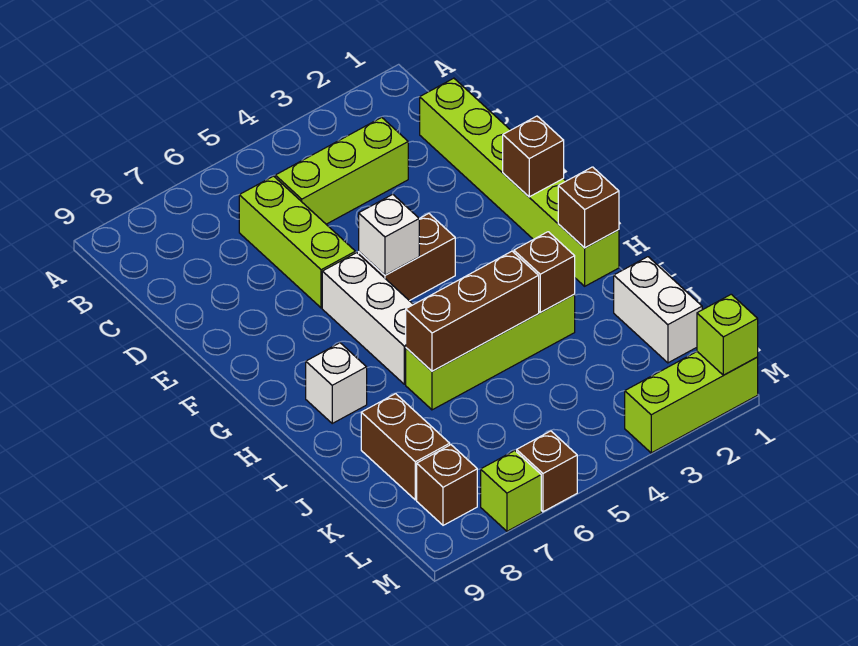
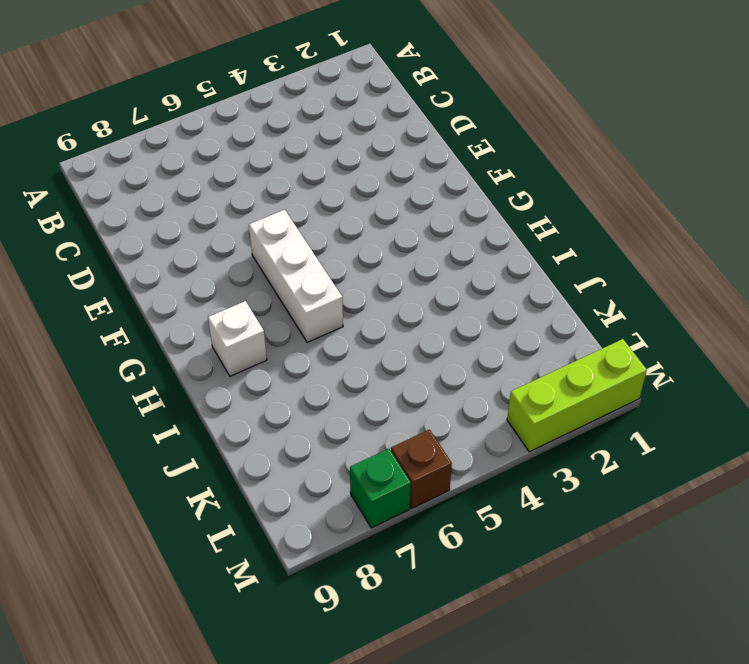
green brick M7 level 1 -> lime brick M7 level 1
none -> lime brick C1:H1 level 1
none -> lime brick C3:C5 level 1
none -> lime brick C6:E6 level 1

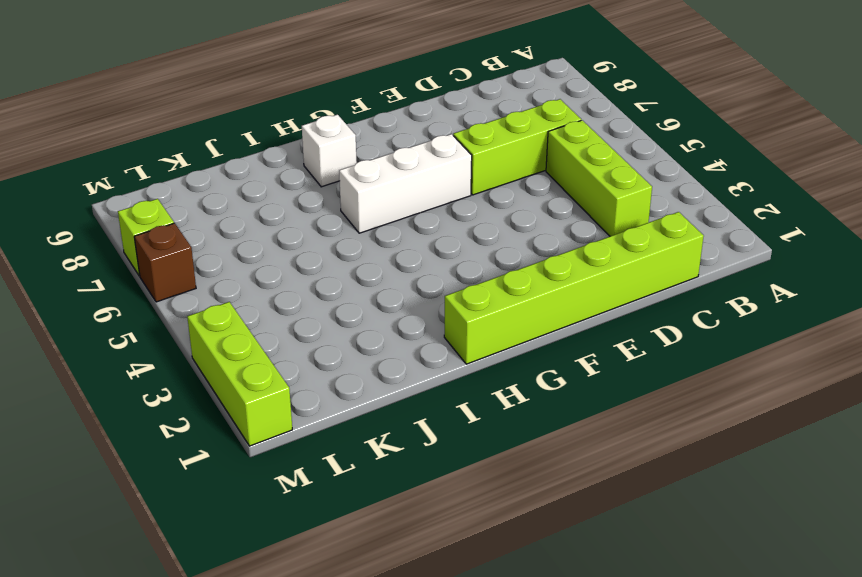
none -> brown brick F4:F5 level 1
none -> lime brick I3:I6 level 1
none -> white brick J1:K1 level 1

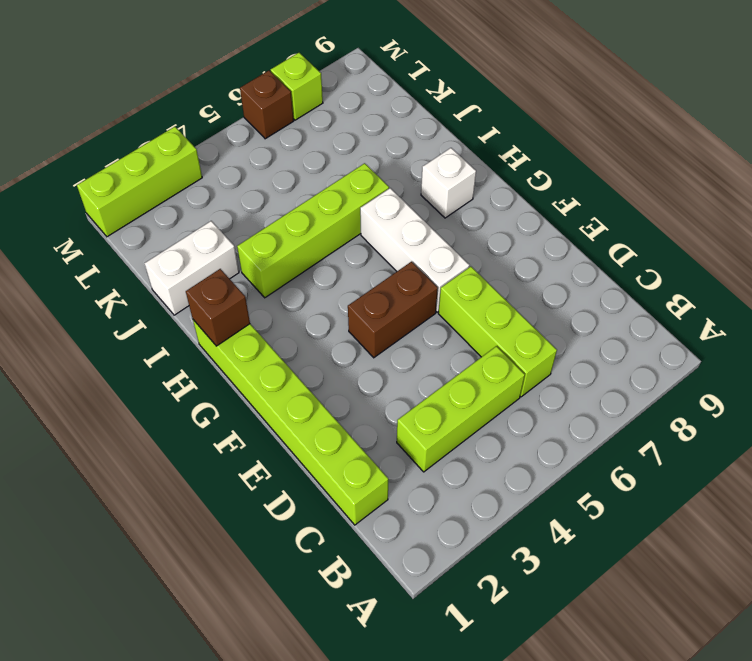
white brick J1:J2 level 1 -> white brick J1:K1 level 1
none -> brown brick J8:K8 level 1
none -> brown brick L8 level 1
none -> brown brick F1 level 2

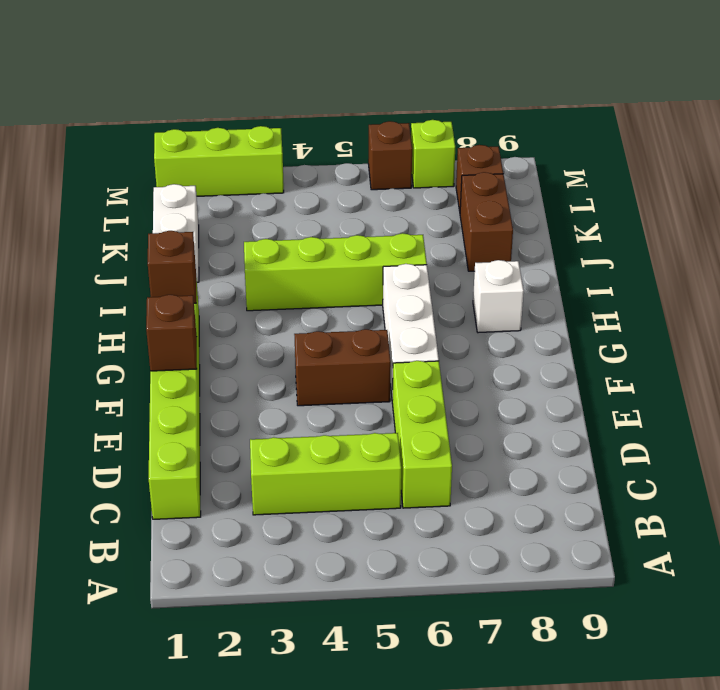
none -> white brick F5 level 2
none -> brown brick I3 level 2
none -> brown brick I4:I6 level 2

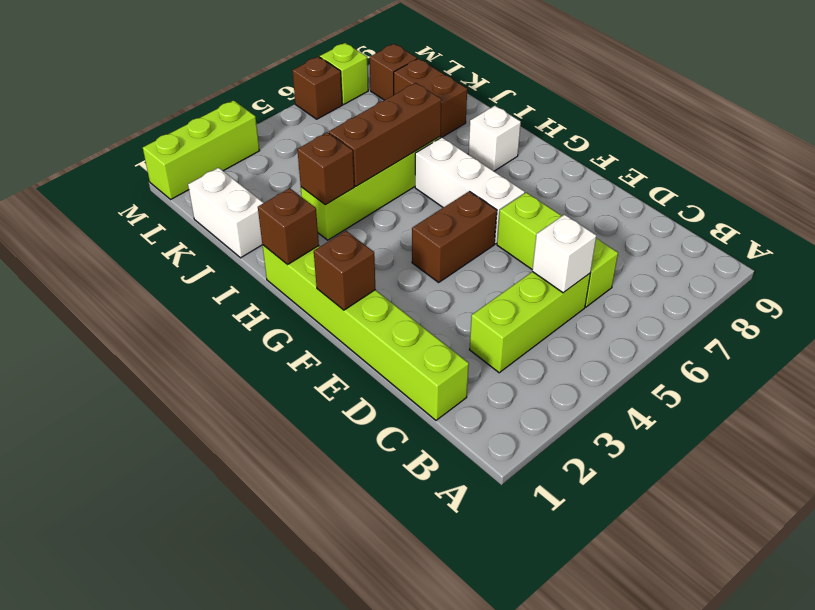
white brick C5 level 2 -> white brick F5 level 2
none -> lime brick M1 level 2

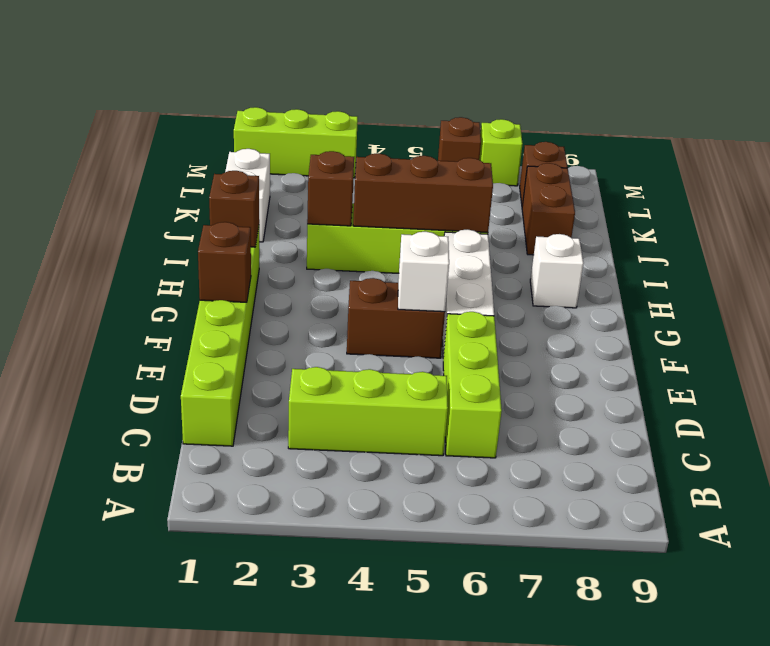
none -> lime brick M1 level 2

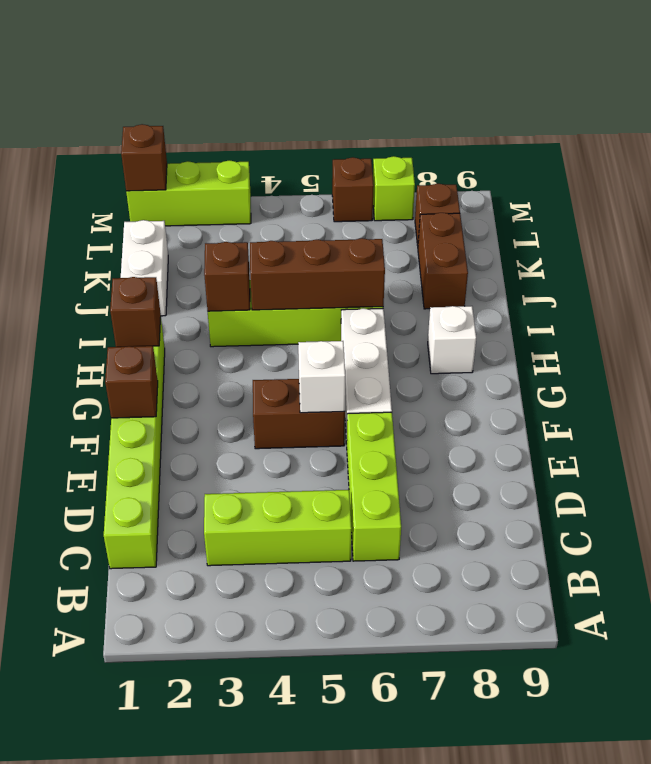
brown brick M1 level 2 -> lime brick M1 level 2

